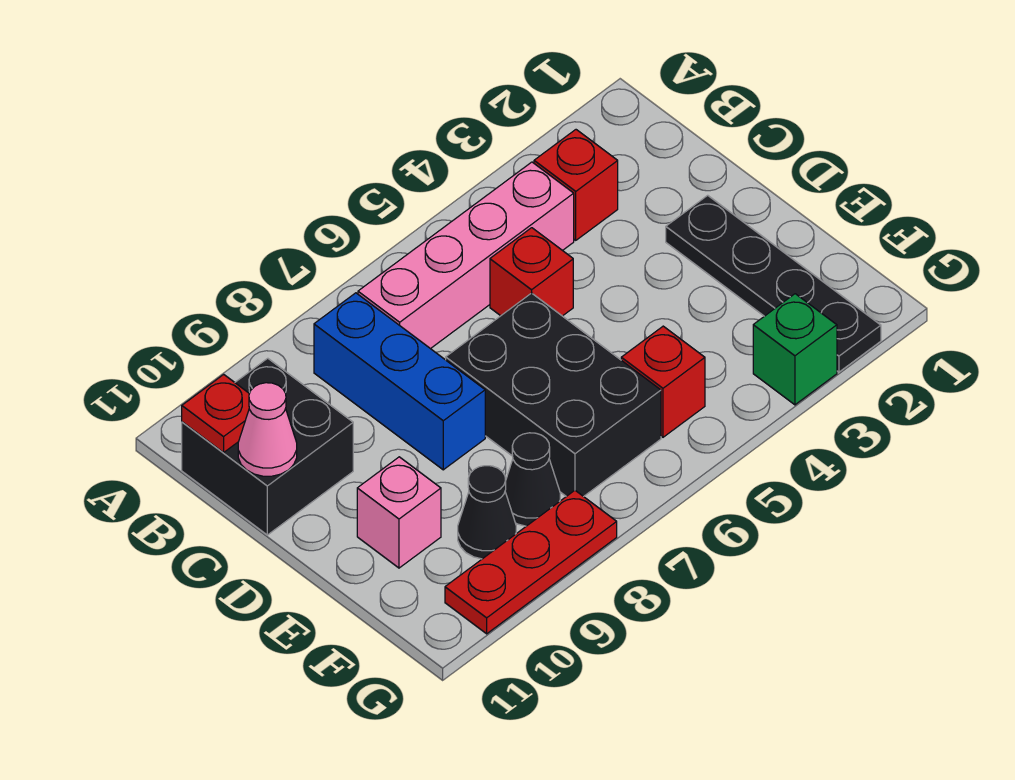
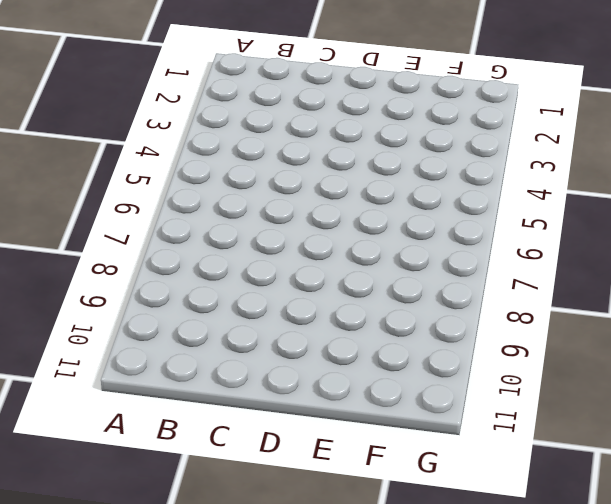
none -> red brick B3 level 1
none -> pink brick B4:B7 level 1
none -> blue brick B8:D8 level 1

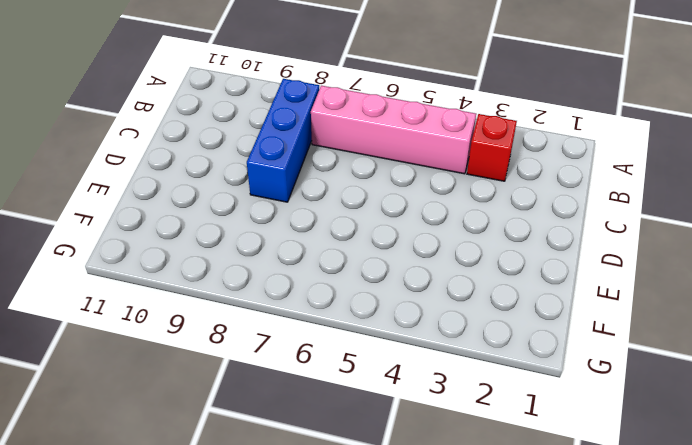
none -> black brick B10:C11 level 1
none -> red brick C5 level 1
none -> black plate D2:G2 level 1

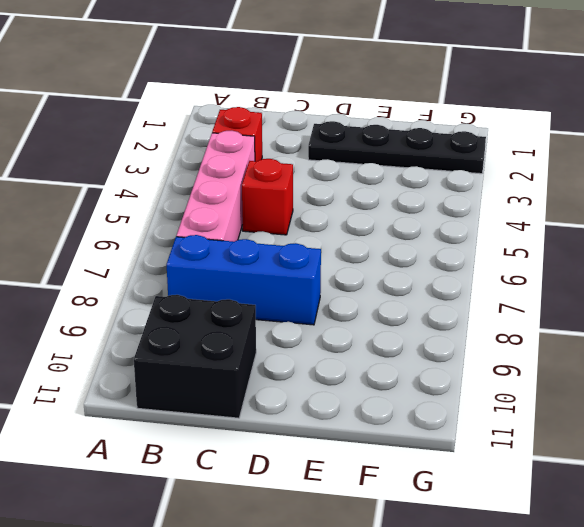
none -> black brick D6:F7 level 1
none -> pink brick E10 level 1
none -> red brick F5 level 1

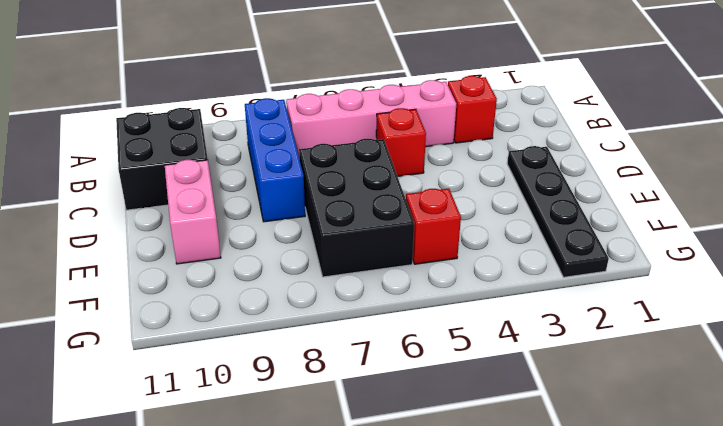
pink brick D10:E10 level 1 -> pink brick E10 level 1
none -> black cone F8 level 1
none -> black cone F9 level 1
none -> green brick G3 level 1

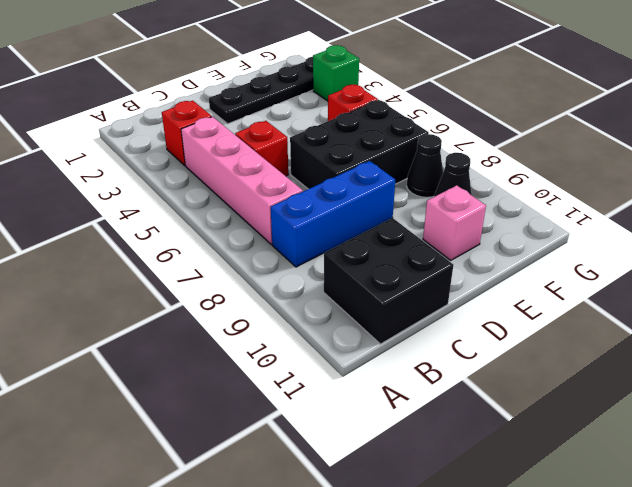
none -> red plate G8:G10 level 1
none -> red plate B11 level 2
none -> pink cone C11 level 2

